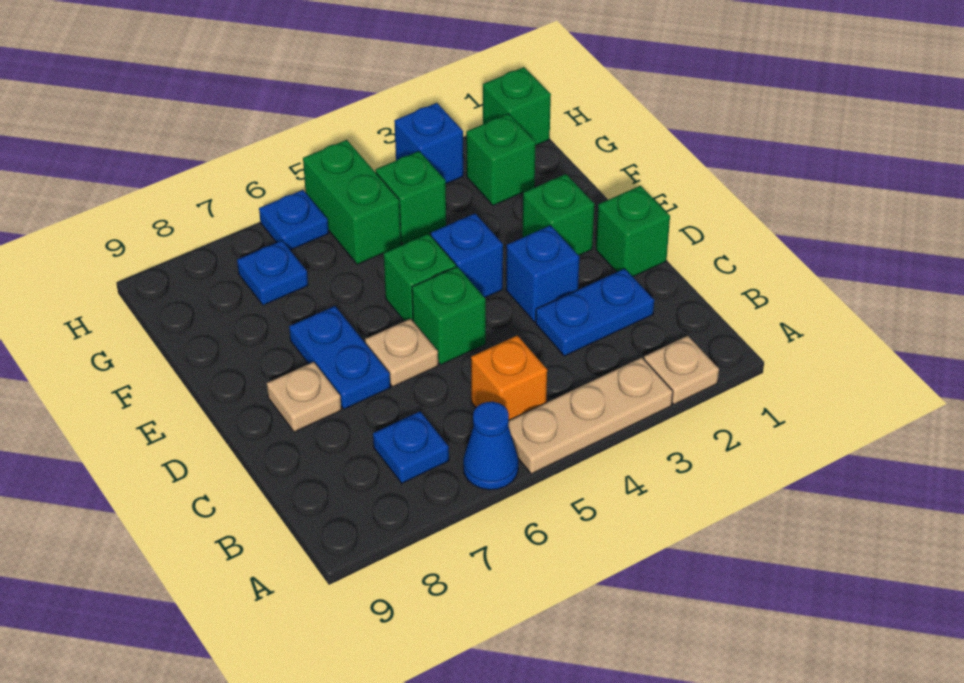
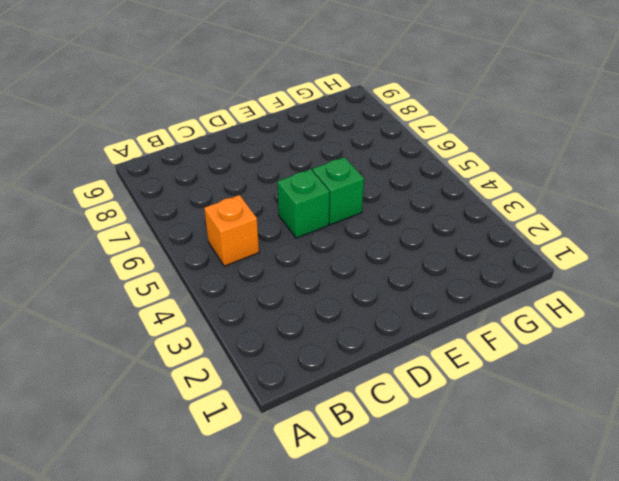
none -> tan plate A2 level 1
none -> tan plate A3:A5 level 1
none -> blue cone A6 level 1

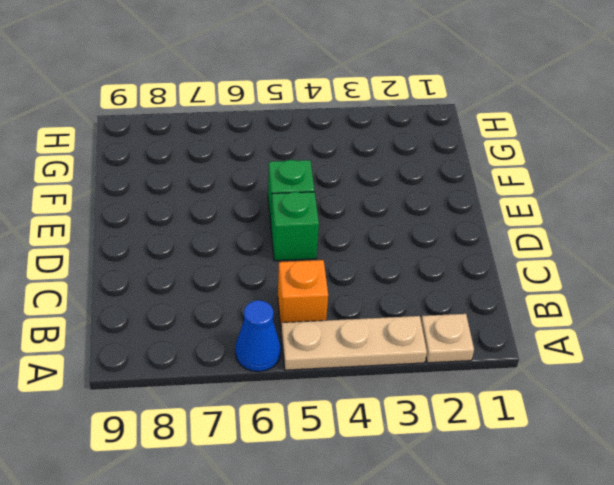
none -> blue plate B7 level 1
none -> blue plate C2:C3 level 1
none -> green brick D1 level 1

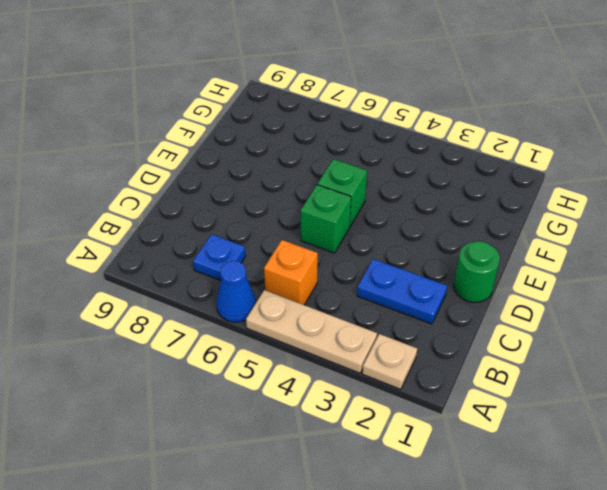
green round brick D1 level 1 -> green brick D1 level 1
none -> blue brick D3 level 1
none -> tan plate D6 level 1
none -> blue plate D7:E7 level 1

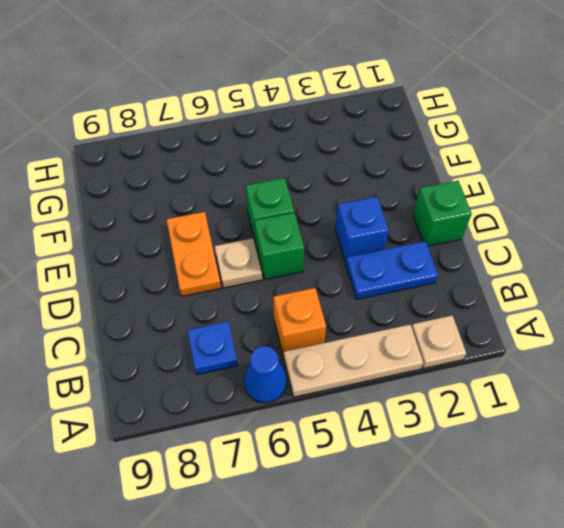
orange plate D7:E7 level 1 -> blue plate D7:E7 level 1
none -> tan plate D8 level 1
none -> green brick E2 level 1
none -> blue brick E4 level 1

